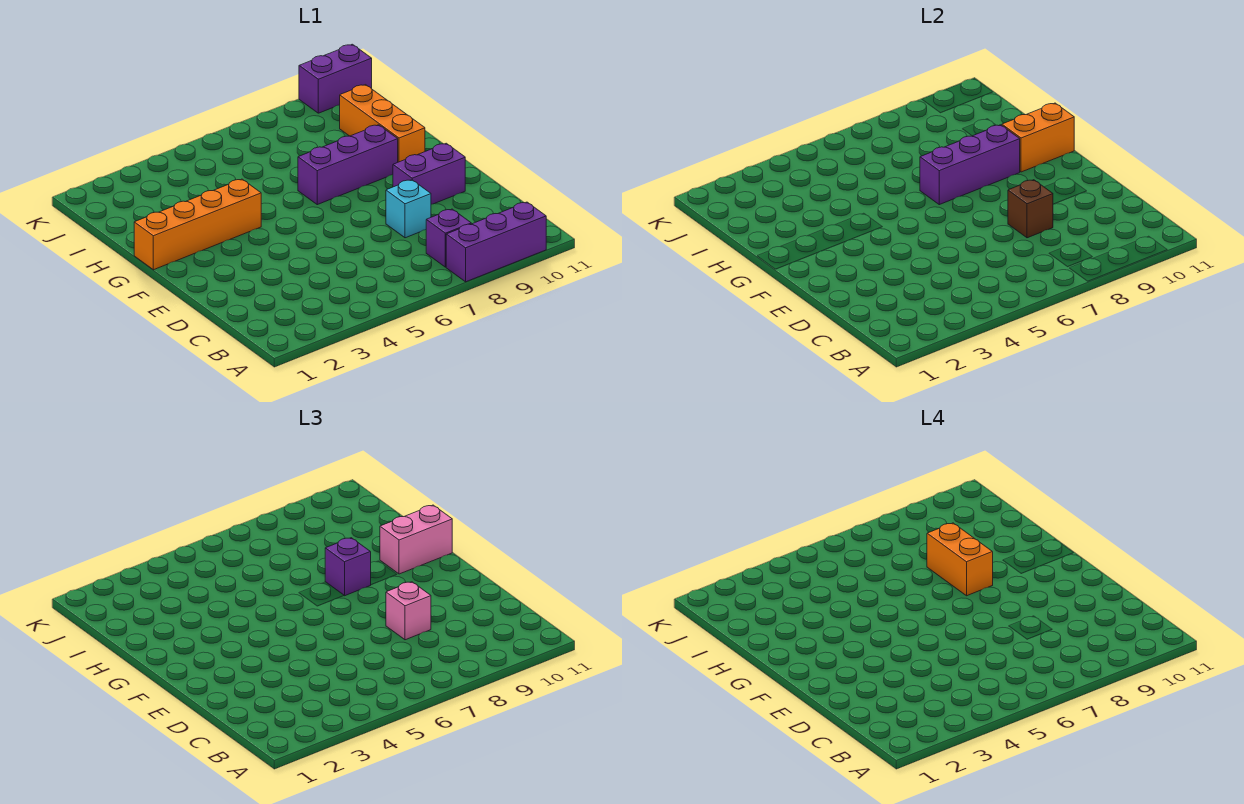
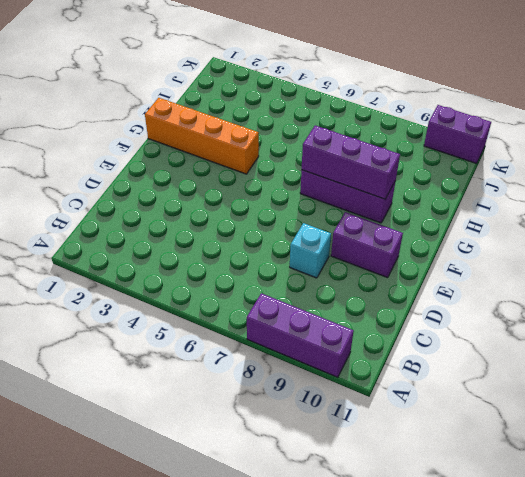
none -> purple brick B8 level 1
none -> orange brick G10:I10 level 1
none -> brown brick D8 level 2

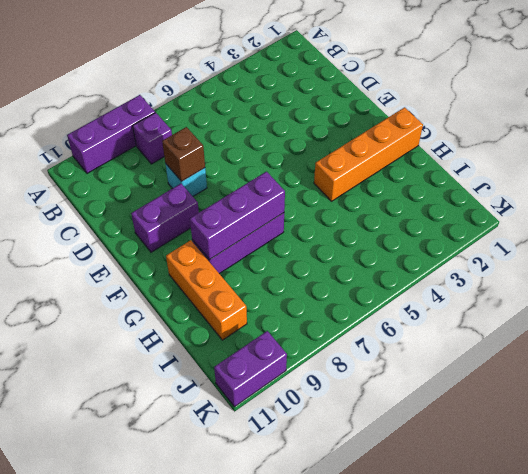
none -> orange brick G10:G11 level 2
none -> pink brick D8 level 3
none -> purple brick G8 level 3

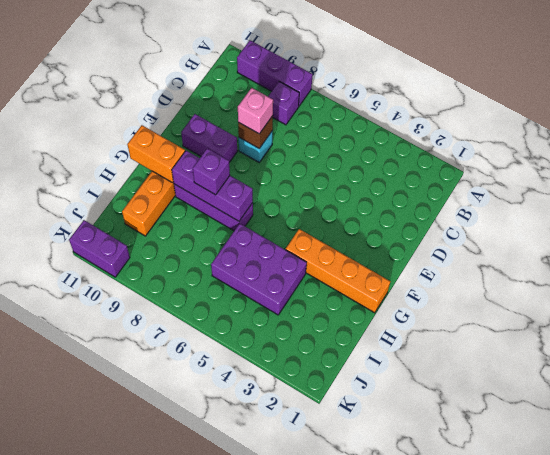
purple brick H4:I6 level 1 -> none
none -> pink brick G10:G11 level 3
none -> orange brick G8:H8 level 4

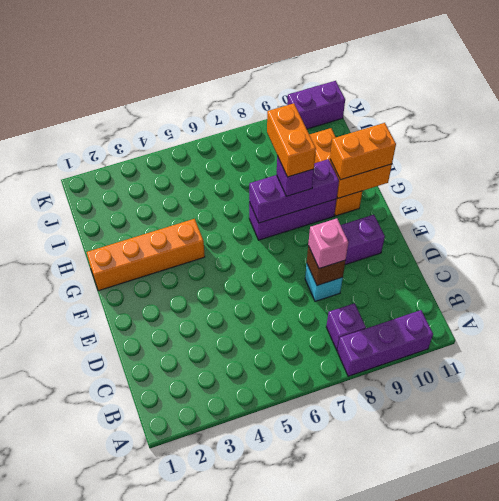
orange brick G10:G11 level 3 -> pink brick G10:G11 level 3

